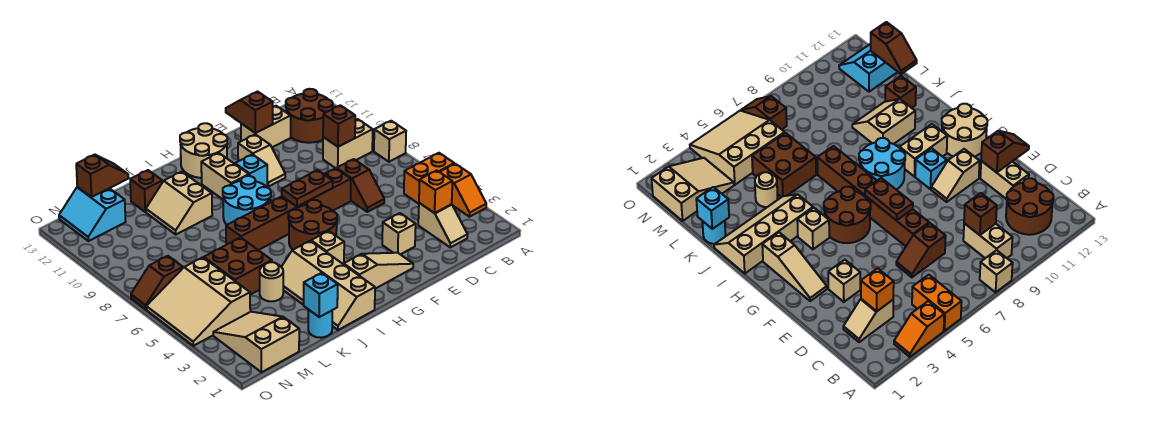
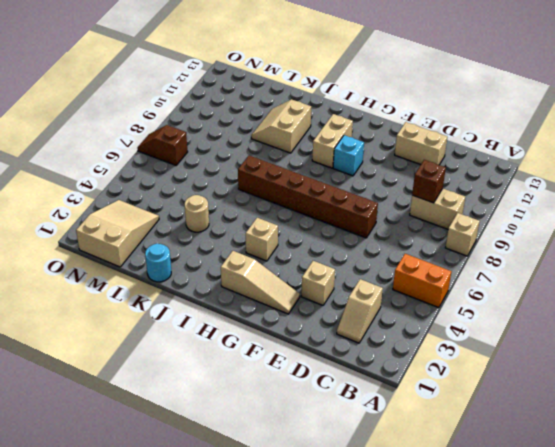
none -> orange slope A3:A4 level 1 top 4
none -> brown round brick B11:C12 level 1
none -> brown slope D6:D7 level 1 top 7
none -> tan slope F10:F11 level 1 top 11

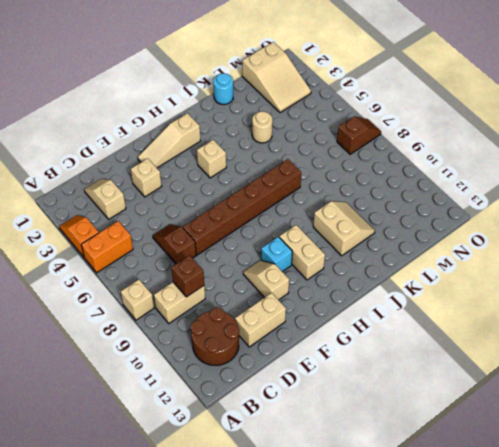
none -> brown round brick G5:H6 level 1
none -> tan round brick G12:H13 level 1
none -> cyan round brick H8:I9 level 1
none -> tan slope I1:J4 level 1 top I

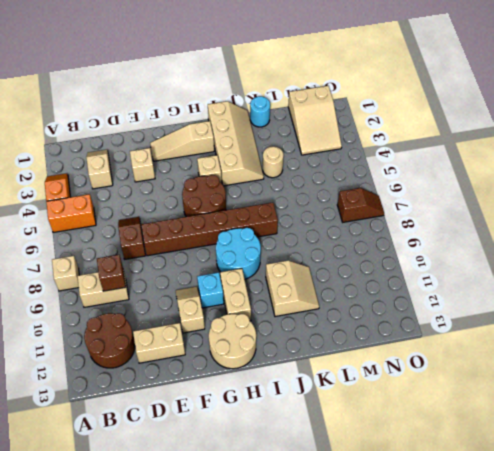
none -> brown brick K5:L6 level 1
none -> brown brick K12 level 1
none -> tan slope M4:O6 level 1 top M
none -> cyan slope M12:N13 level 1 top M

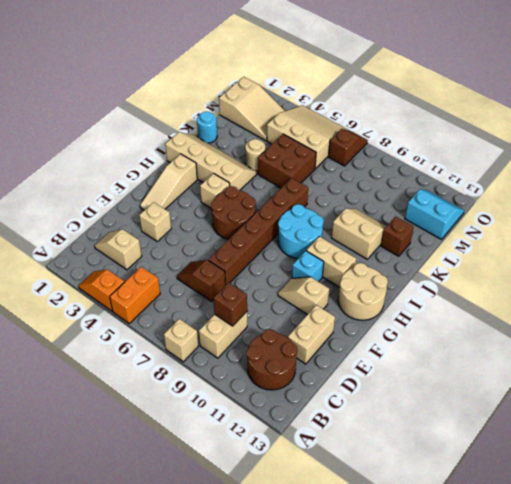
none -> orange brick C3 level 2
none -> brown slope E12:E13 level 2 top 12
none -> brown plate F7:G7 level 2
none -> cyan brick K1 level 2

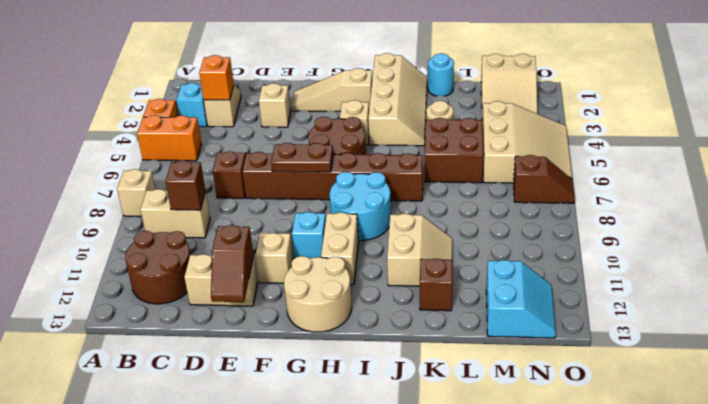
cyan brick B3 level 1 -> cyan brick K1 level 2
none -> brown slope L13:M13 level 2 top M

